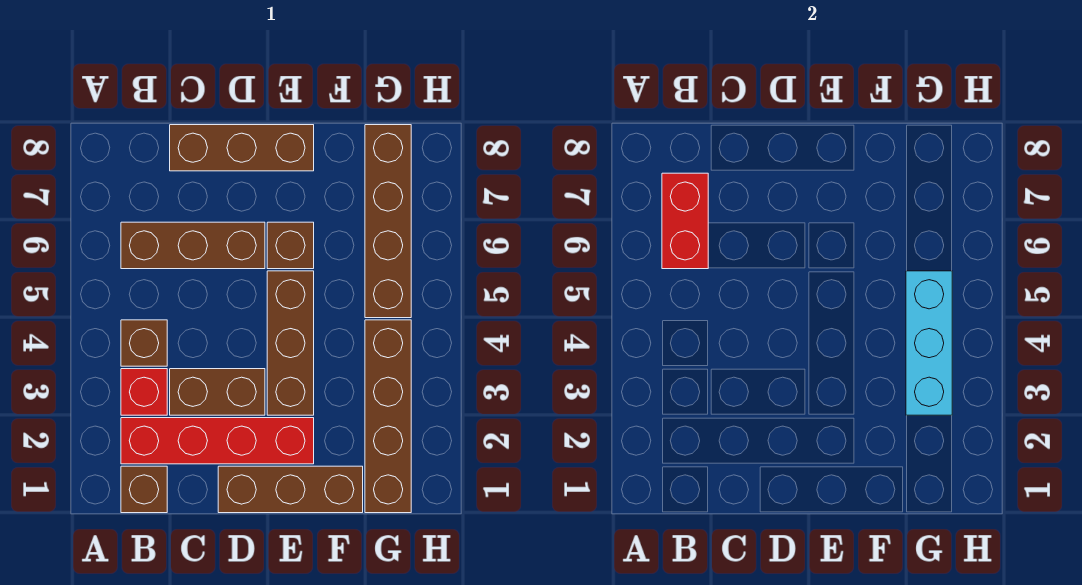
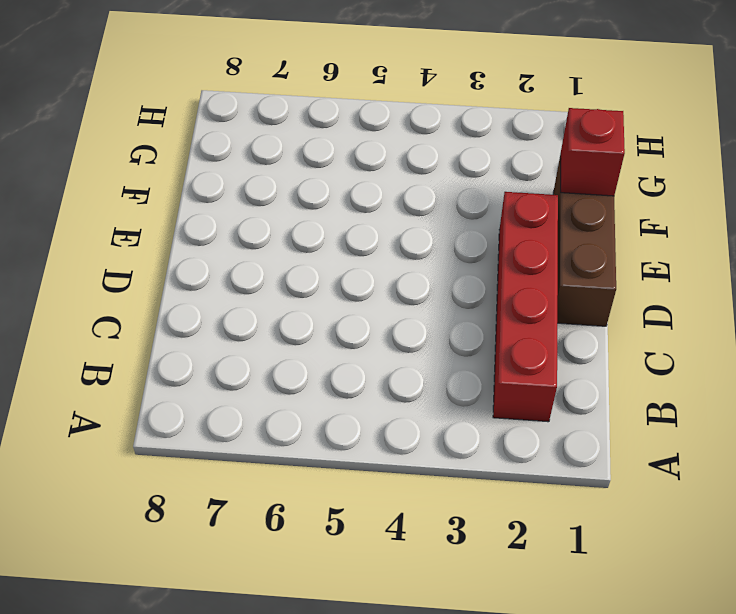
red brick F1 level 2 -> red brick B3 level 1
none -> brown brick B1 level 1
none -> brown brick B4 level 1
none -> brown brick B6:D6 level 1

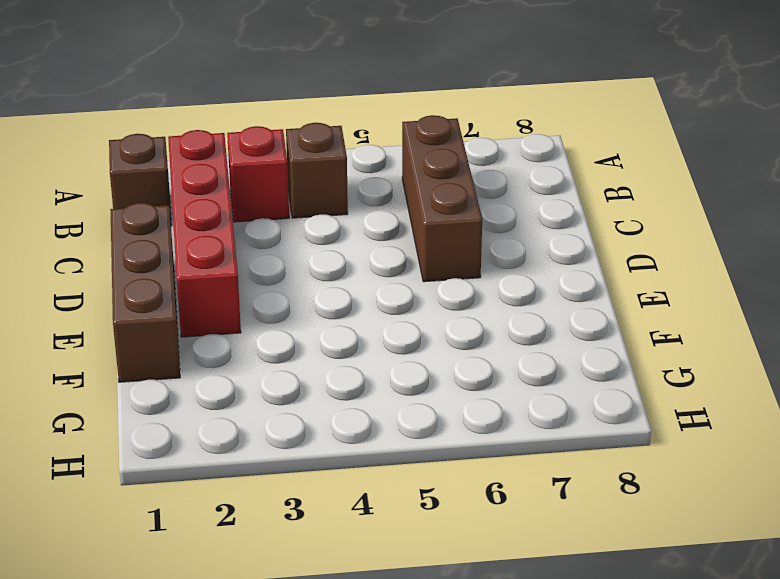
none -> brown brick C3:D3 level 1
none -> brown brick C8:E8 level 1
none -> brown brick E3:E5 level 1

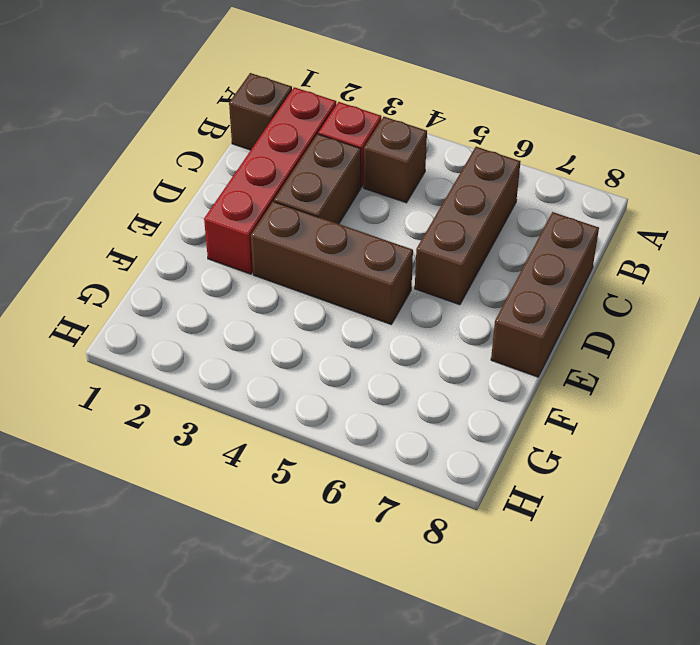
none -> brown brick D1:F1 level 1
none -> brown brick E6 level 1
none -> brown brick G1:G4 level 1

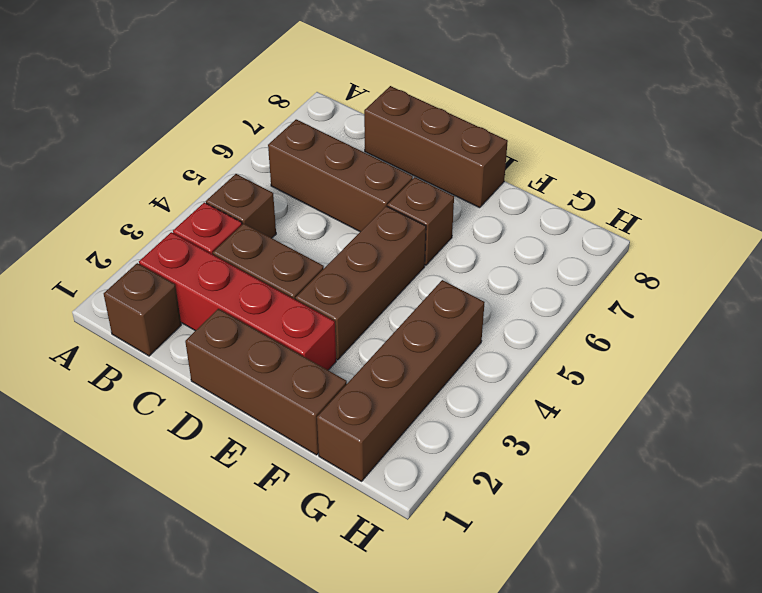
none -> brown brick G5:G8 level 1
none -> red brick B6:B7 level 2
none -> cyan brick G3:G5 level 2

